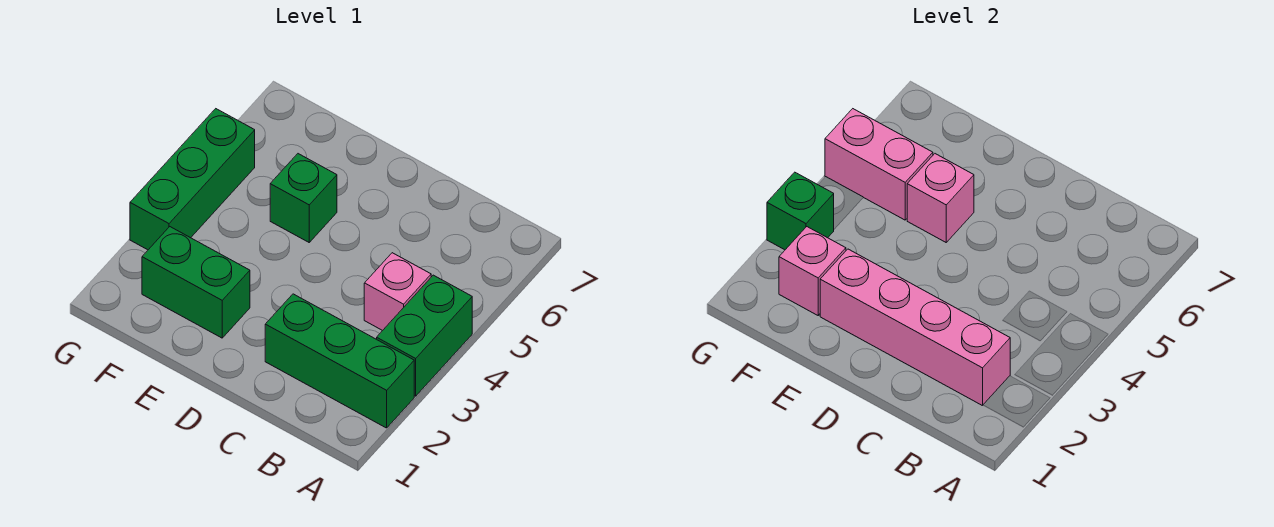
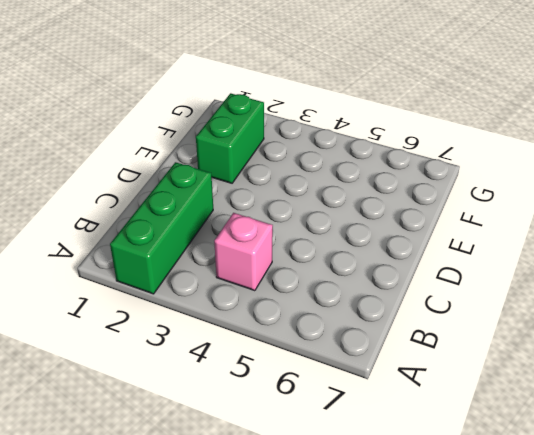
none -> green brick A3:A4 level 1
none -> green brick E5 level 1

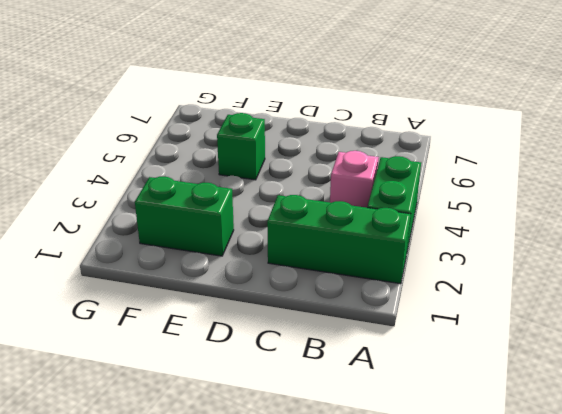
none -> green brick G3:G5 level 1
none -> pink brick B2:E2 level 2

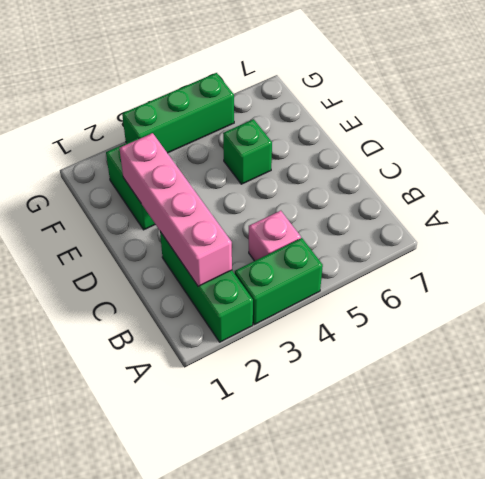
none -> pink brick E5 level 2
none -> pink brick F2 level 2

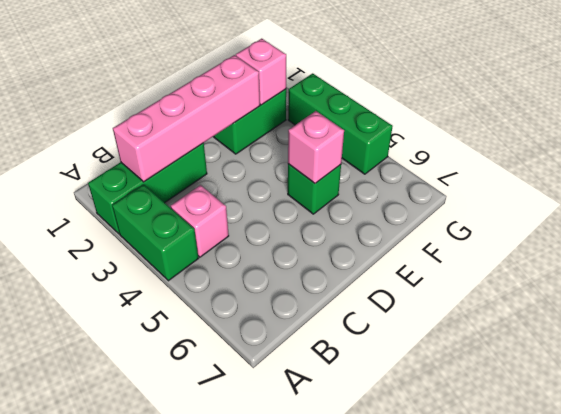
none -> pink brick F5:G5 level 2
none -> green brick G3 level 2

